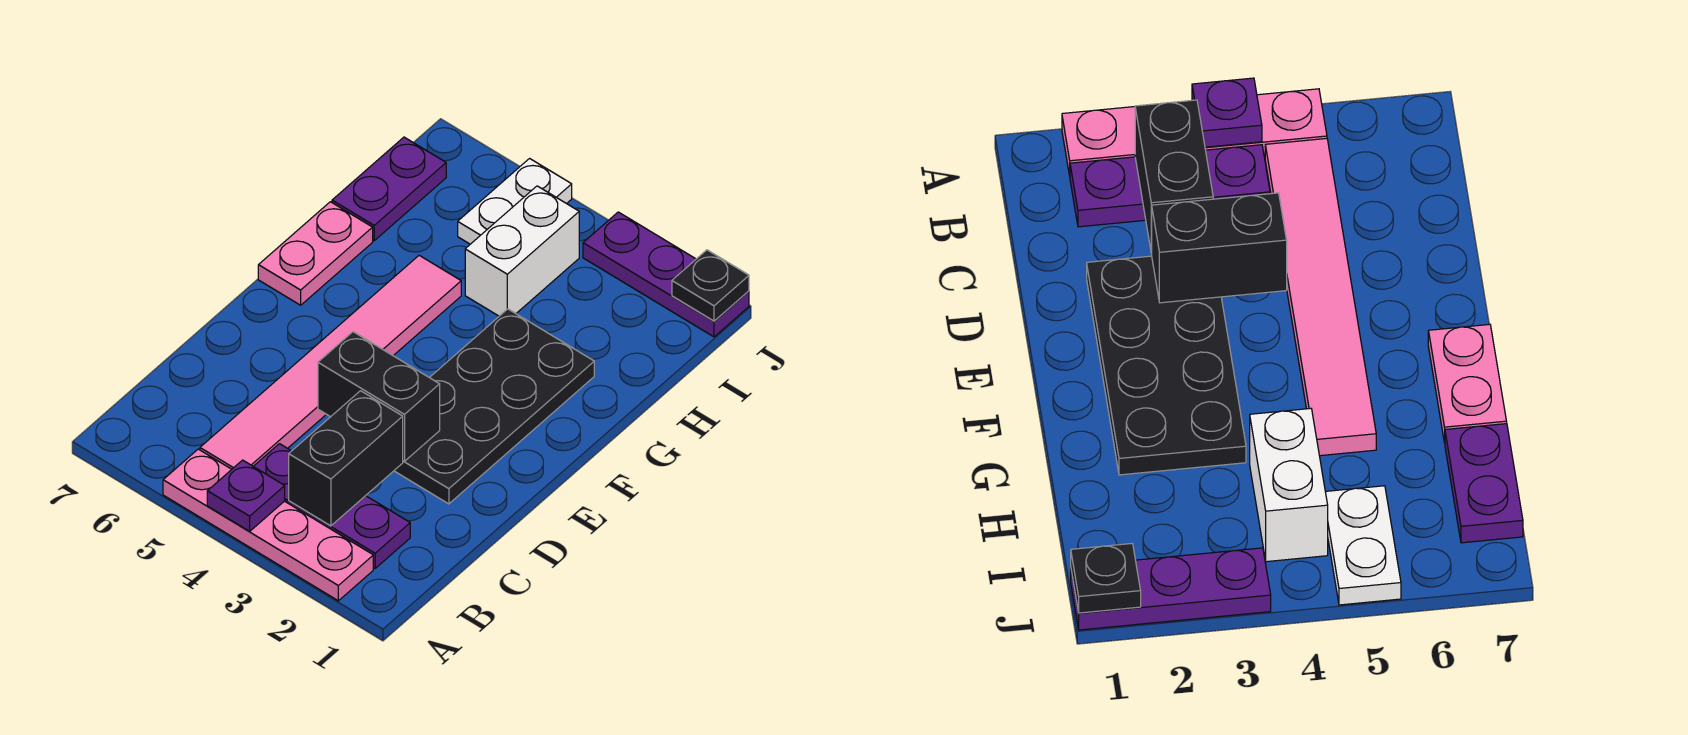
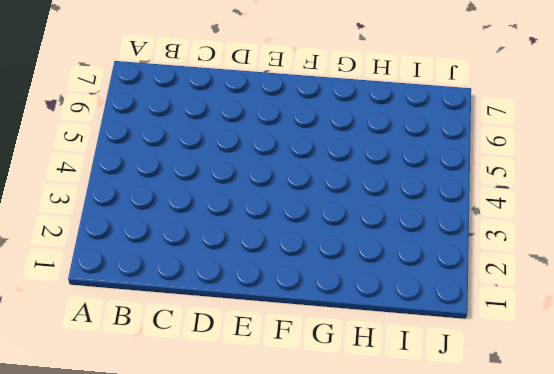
none -> pink plate A2:A5 level 1
none -> purple plate B2:B4 level 1
none -> pink tile B5:G5 level 1

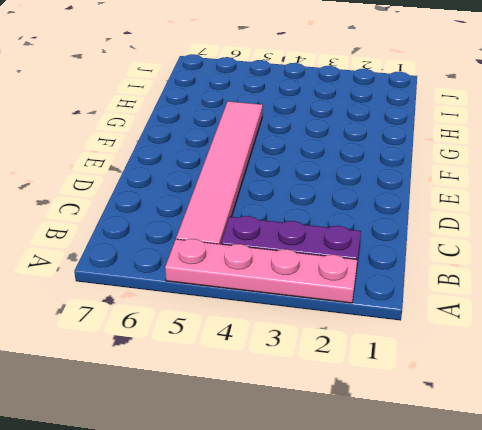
none -> black plate D2:G3 level 1
none -> pink plate F7:G7 level 1
none -> white brick H4:I4 level 1

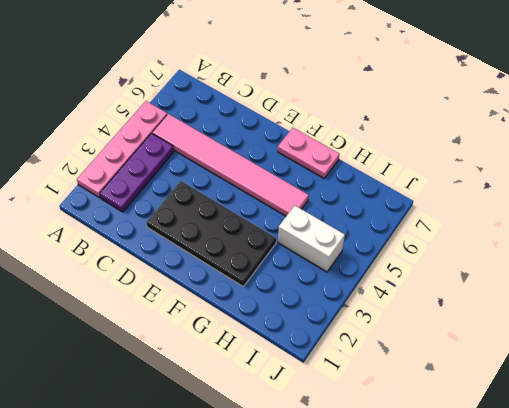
none -> purple plate H7:I7 level 1
none -> white plate I5:J5 level 1
none -> purple plate J1:J3 level 1

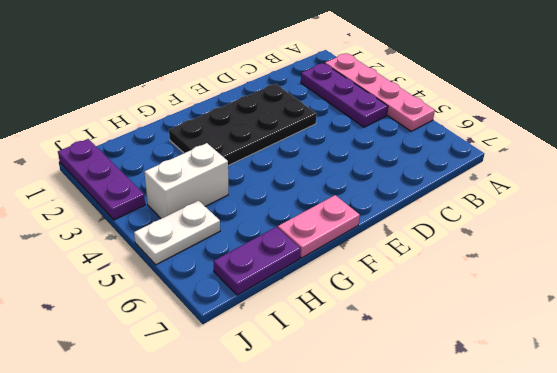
none -> pink tile B5:G5 level 1
none -> purple plate A4 level 2
none -> black brick B3:C3 level 2

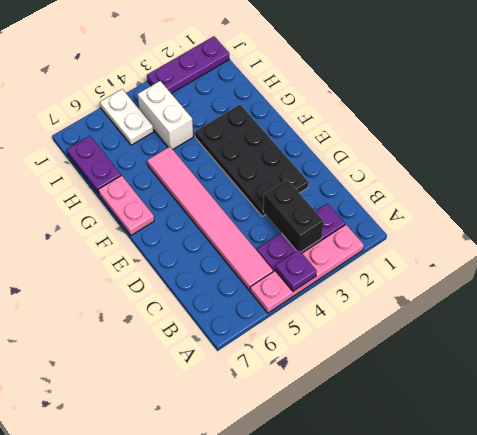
none -> black brick D3:D4 level 2
none -> black plate J1 level 2

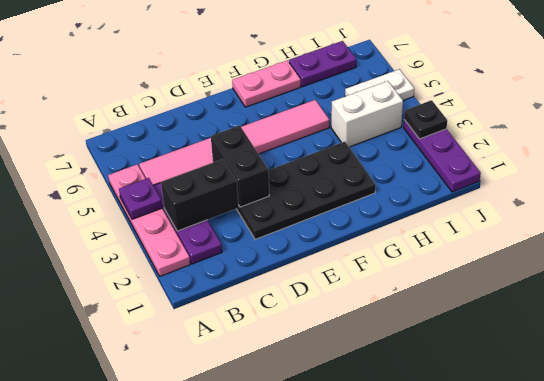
black plate J3 level 2 -> black plate J1 level 2

